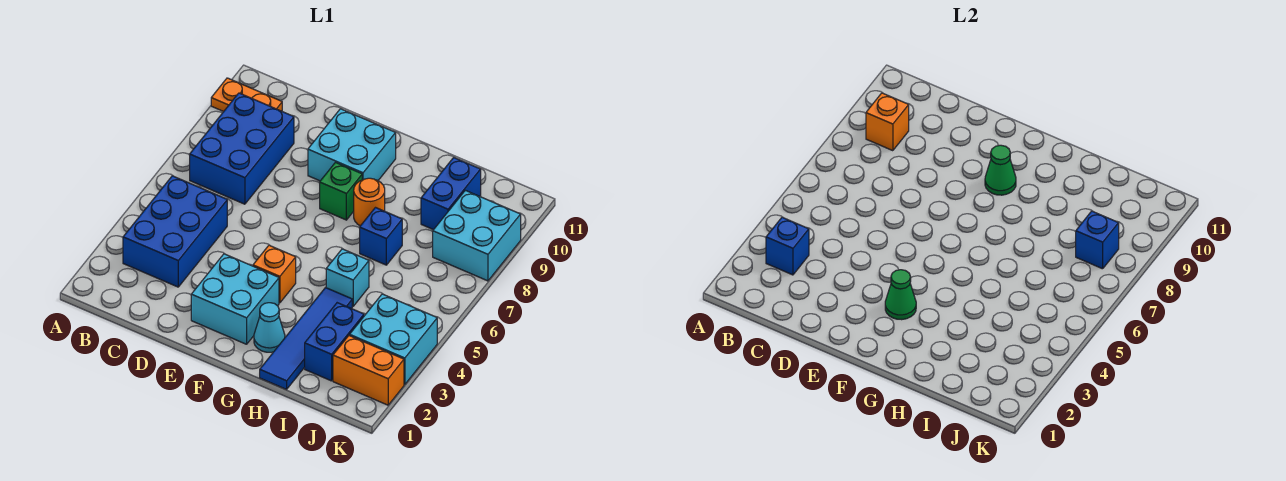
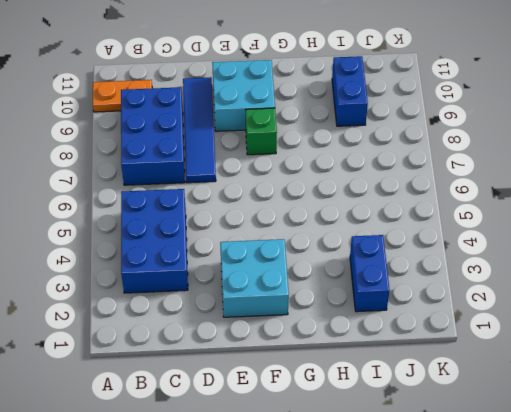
blue tile D7:D10 level 1 -> blue tile H1:H4 level 1
none -> orange brick F4 level 1
none -> cyan cone G2 level 1
none -> orange round brick G8 level 1

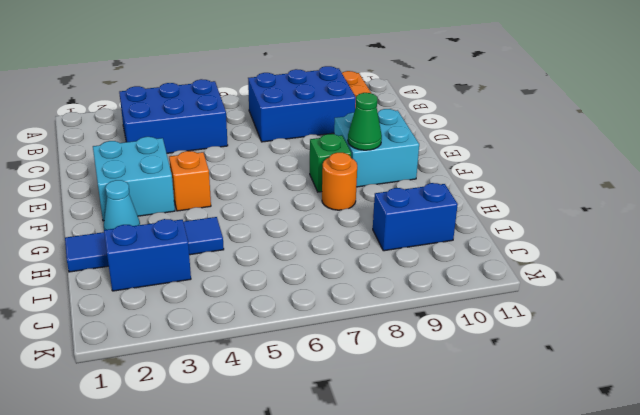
none -> cyan brick H5 level 1
none -> blue brick H7 level 1
none -> orange brick J2:K2 level 1

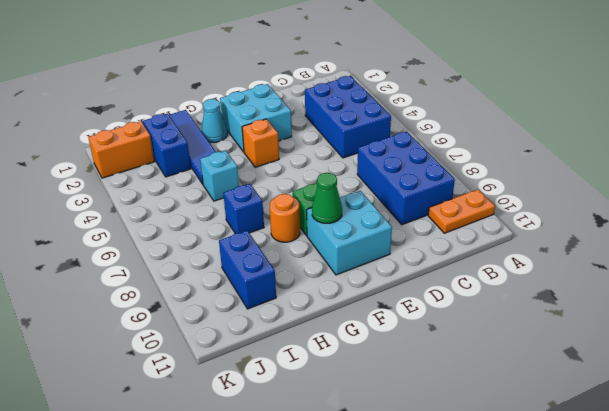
none -> cyan brick J3:K4 level 1
none -> cyan brick J8:K9 level 1
none -> blue brick B3 level 2

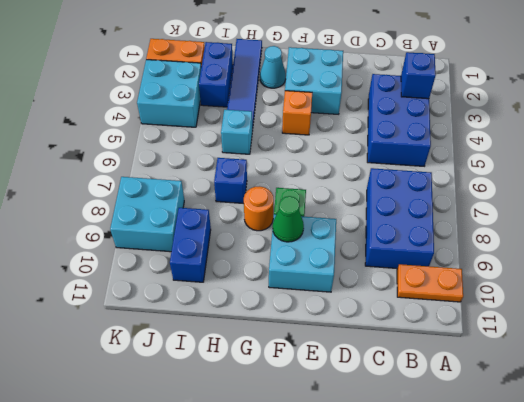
none -> orange brick B9 level 2
none -> green cone F3 level 2
none -> blue brick J8 level 2

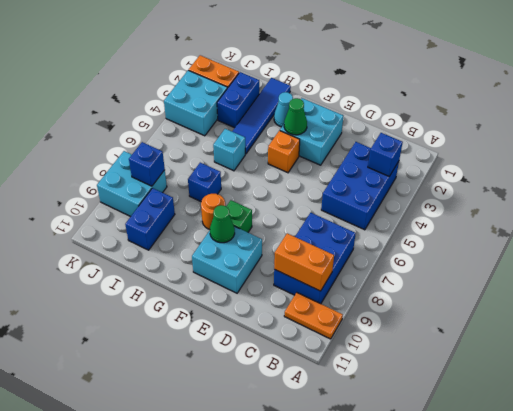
orange brick B9:C9 level 2 -> orange brick B9 level 2

